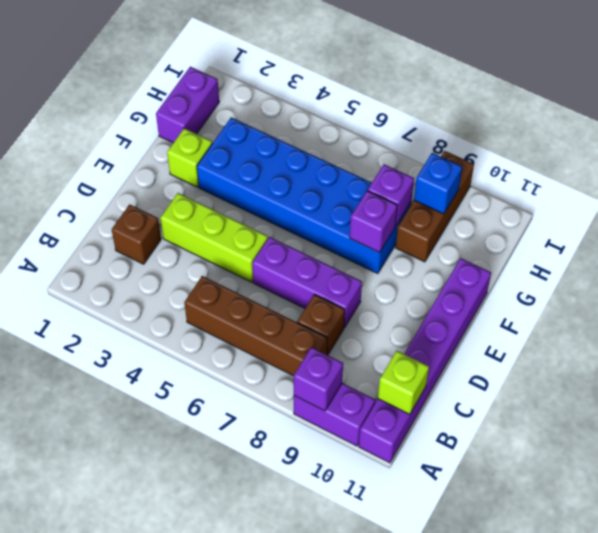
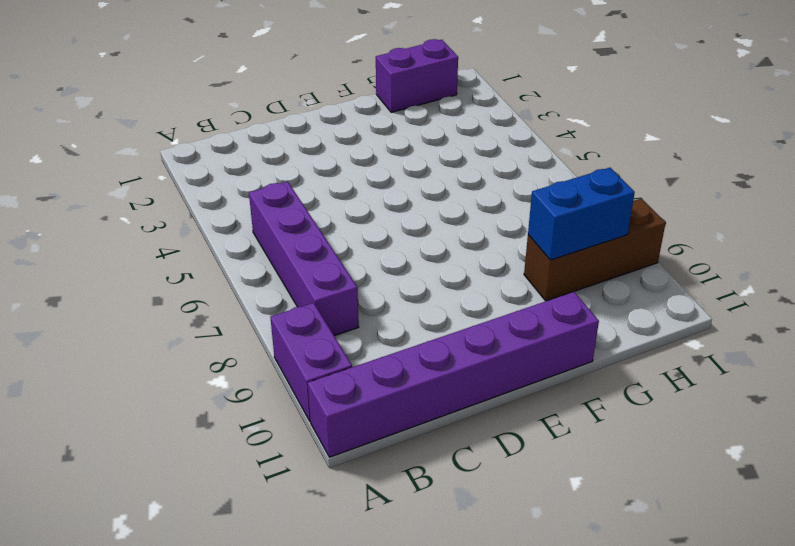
purple brick B5:B8 level 1 -> brown brick B5:B8 level 1
blue brick G9:H9 level 2 -> blue brick H9 level 2
none -> brown brick C2 level 1
none -> brown brick C8 level 1
none -> lime brick D3:D5 level 1

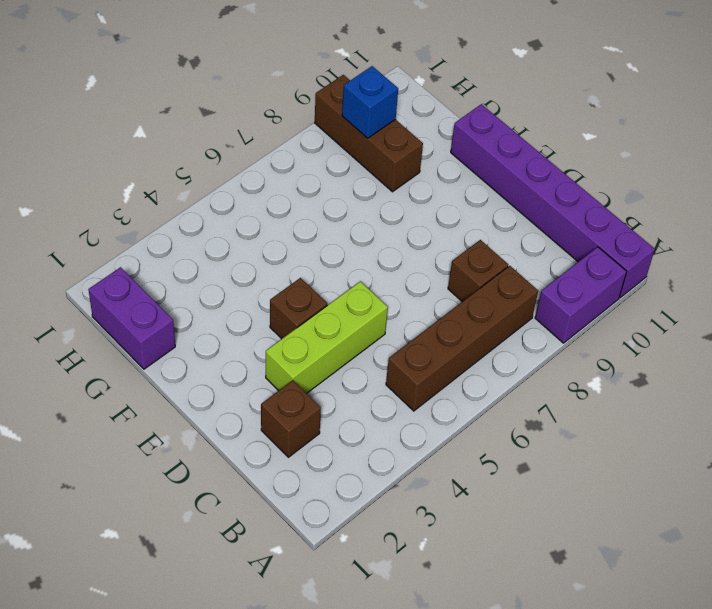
brown brick E4 level 1 -> none
none -> purple brick D6:D8 level 1
none -> lime brick F2 level 1
none -> blue brick F3:G8 level 1

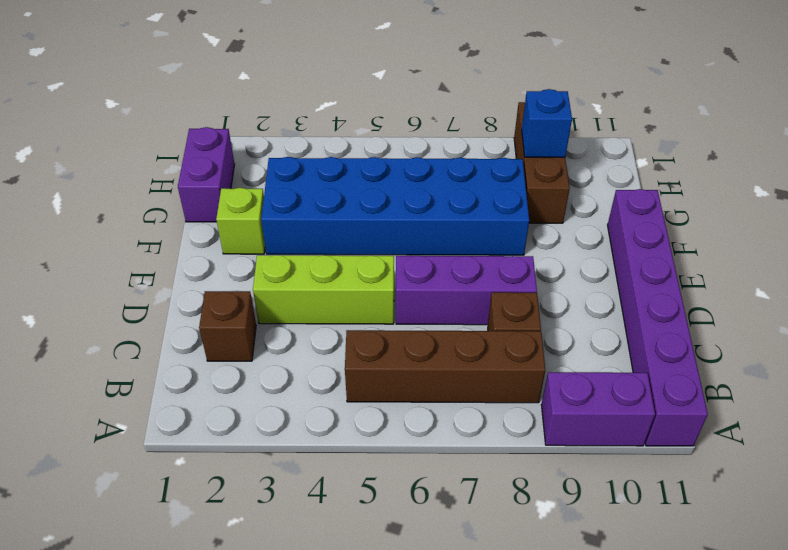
none -> purple brick A9 level 2
none -> lime brick B11 level 2
none -> purple brick F8 level 2

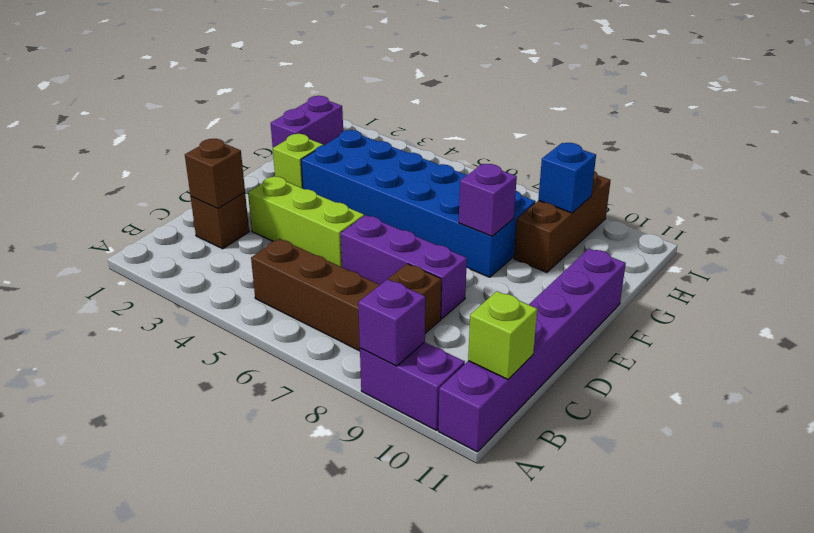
brown brick C2 level 2 -> none
none -> purple brick G8 level 2

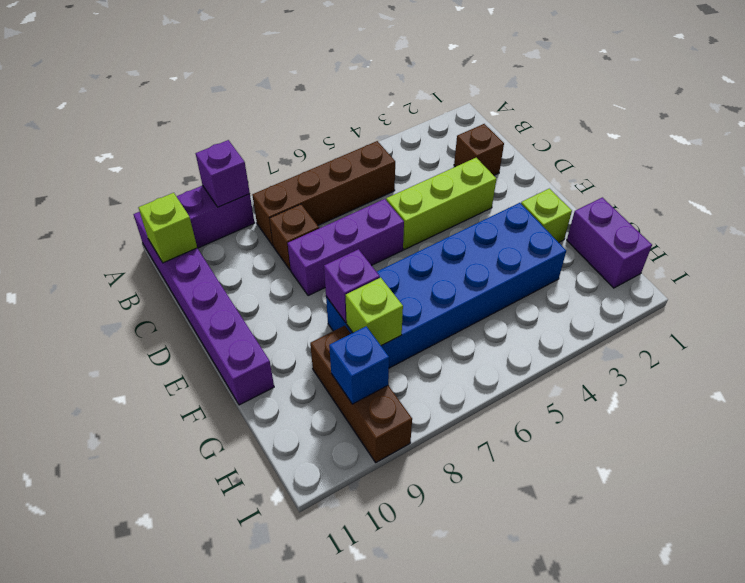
lime brick G8 level 2 -> purple brick G8 level 2

